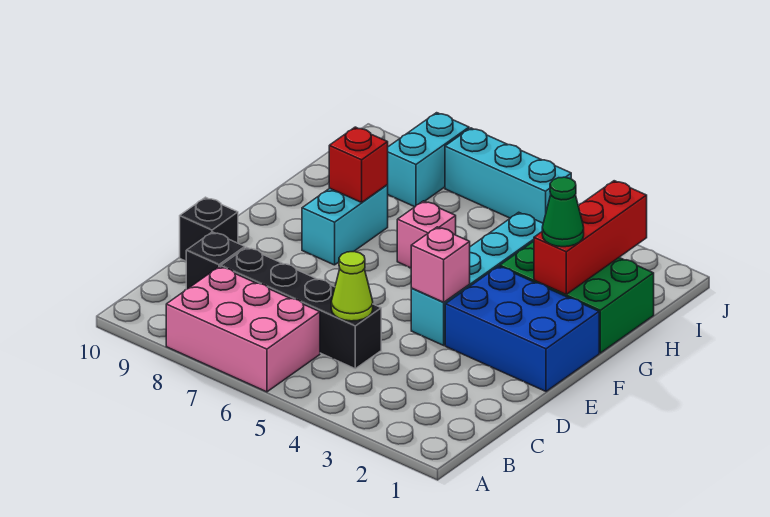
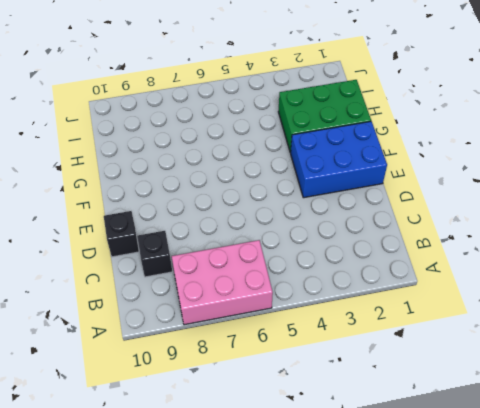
none -> black brick C5:C8 level 1
none -> cyan brick E4:H4 level 1
none -> cyan brick F8:G8 level 1

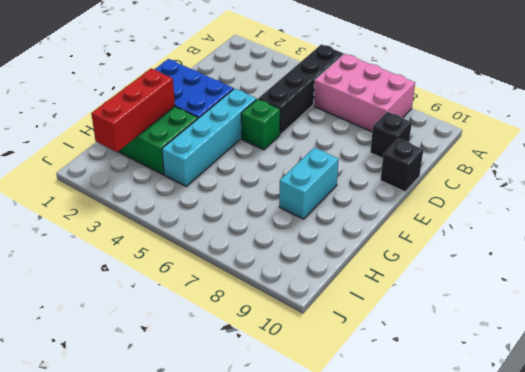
black brick A5:D5 level 1 -> black brick C5:C8 level 1
green brick E5 level 1 -> none
none -> pink brick G6 level 1
none -> cyan brick I8:J8 level 1
none -> cyan brick J5:J7 level 1

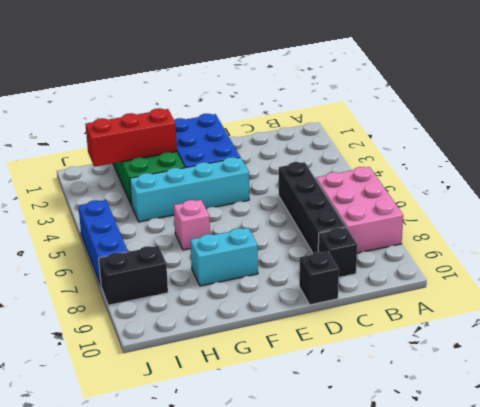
black brick I8:J8 level 1 -> cyan brick I8:J8 level 1
blue brick J5:J7 level 1 -> cyan brick J5:J7 level 1
none -> lime cone C5 level 2
none -> pink brick E4 level 2
none -> red brick G8 level 2

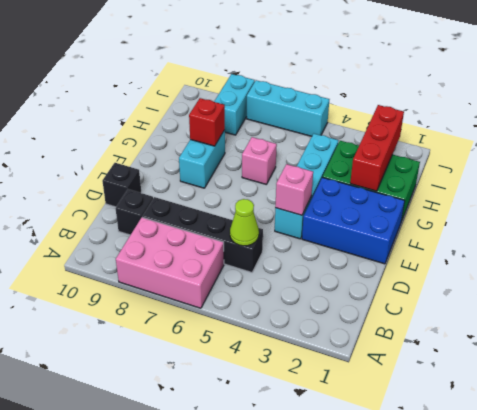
none -> green cone G2 level 3

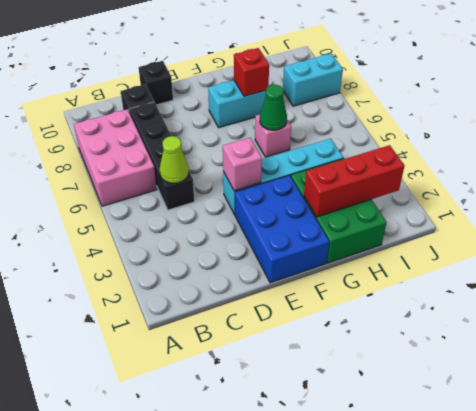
green cone G6 level 2 -> green cone G2 level 3
none -> cyan brick J5:J7 level 1

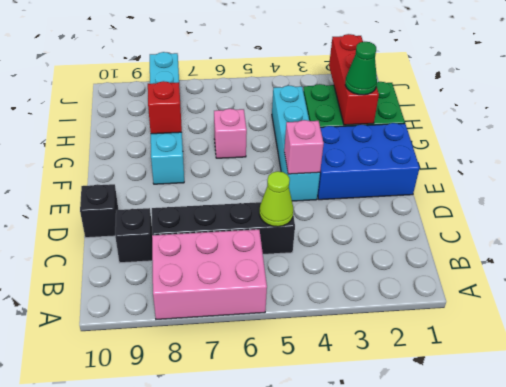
none -> cyan brick J5:J7 level 1

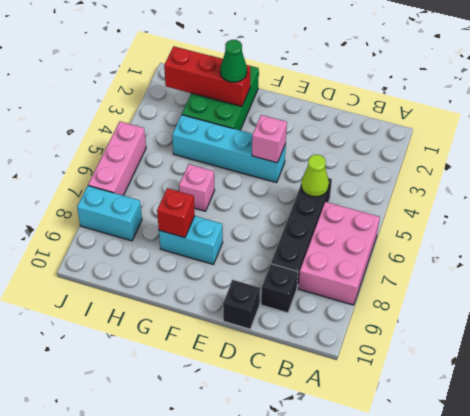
pink brick J5:J7 level 1 -> cyan brick J5:J7 level 1
none -> blue brick E1:F3 level 1

